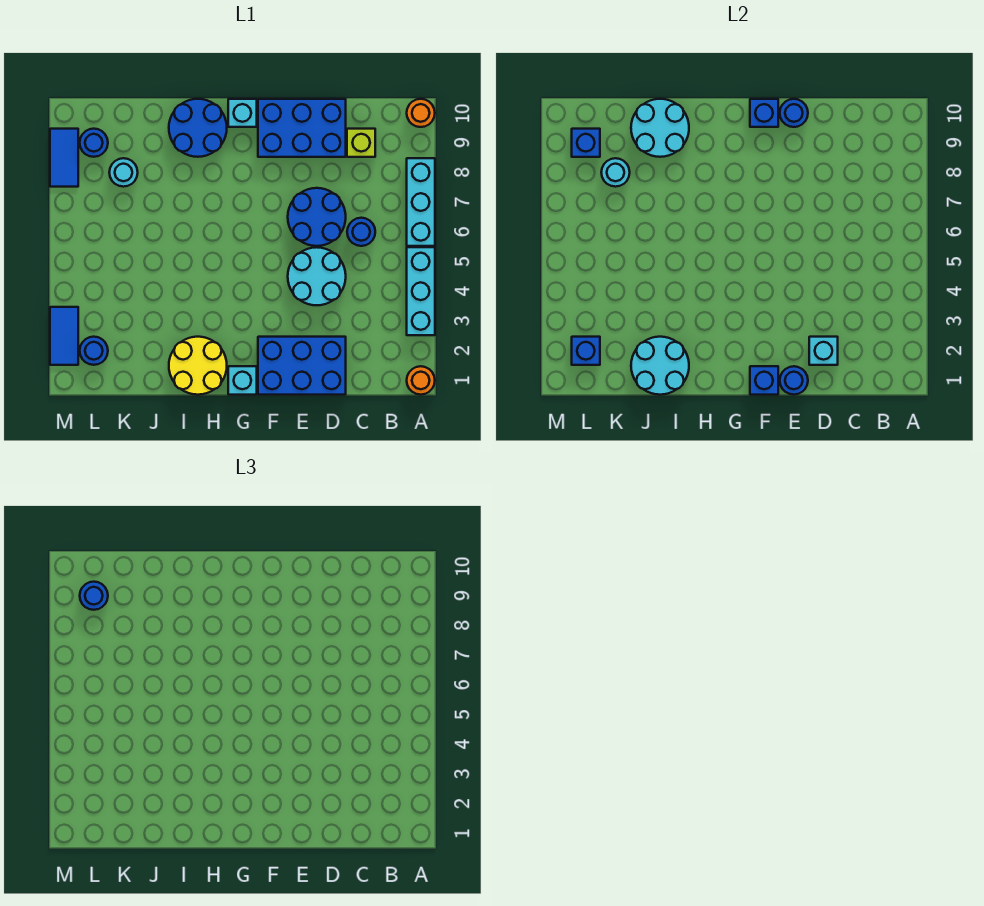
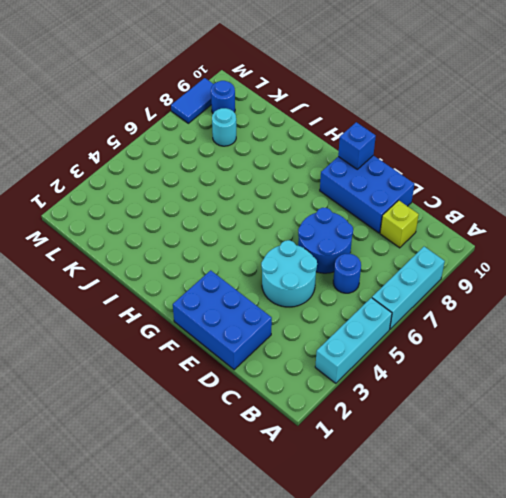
none -> orange round brick A1 level 1
none -> orange round brick A10 level 1
none -> cyan brick G1 level 1
none -> cyan brick G10 level 1

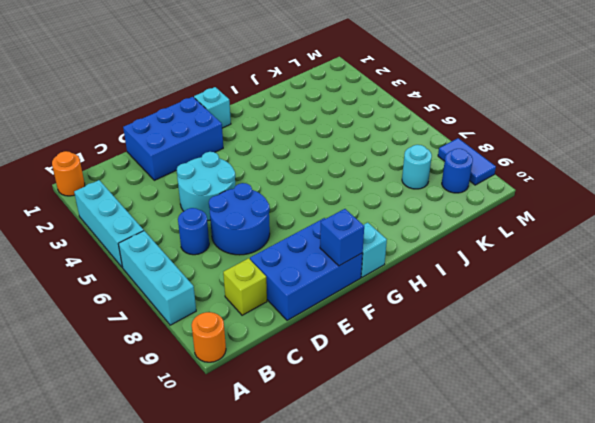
none -> yellow round brick H1:I2 level 1
none -> blue round brick H9:I10 level 1
none -> blue round brick L2 level 1
none -> blue tile M2:M3 level 1

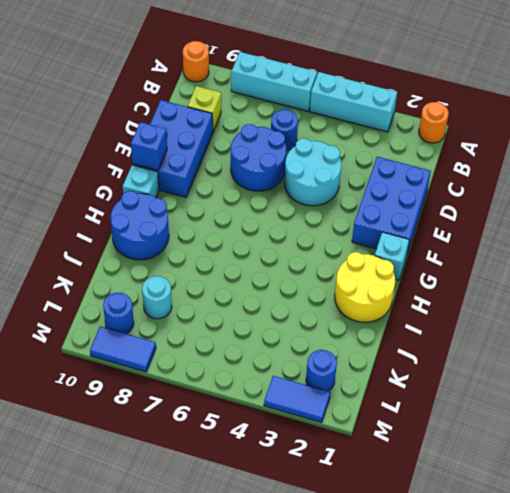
none -> cyan brick D2 level 2
none -> blue round brick E1 level 2
none -> blue round brick E10 level 2
none -> blue brick F1 level 2

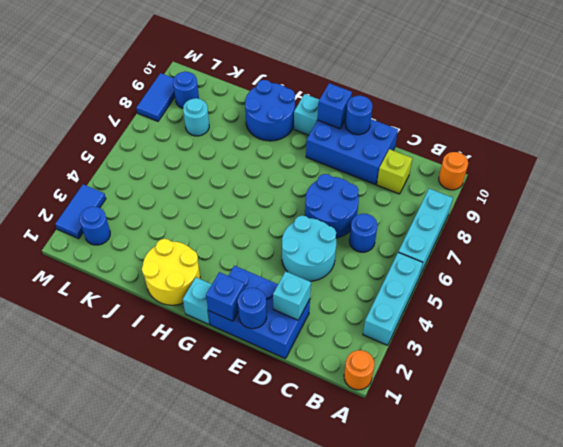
none -> cyan round brick I1:J2 level 2
none -> cyan round brick I9:J10 level 2
none -> cyan round brick K8 level 2
none -> blue brick L2 level 2

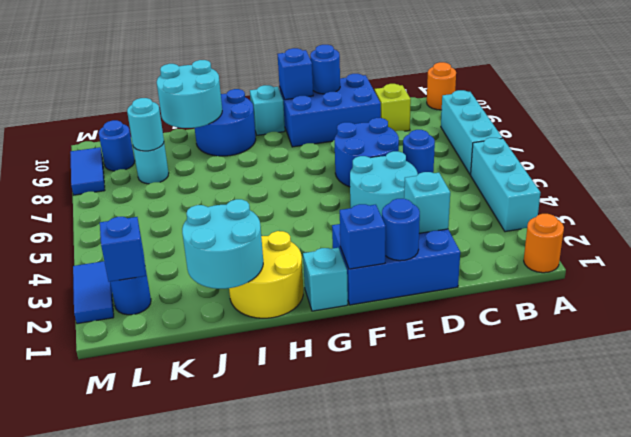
none -> blue brick L9 level 2
none -> blue round brick L9 level 3

